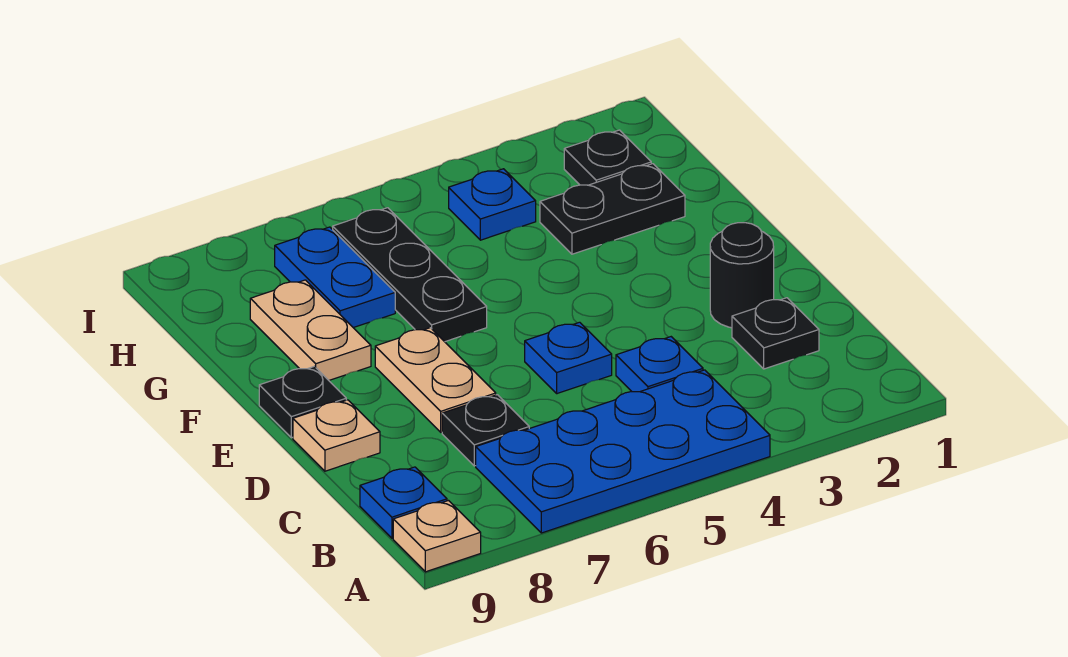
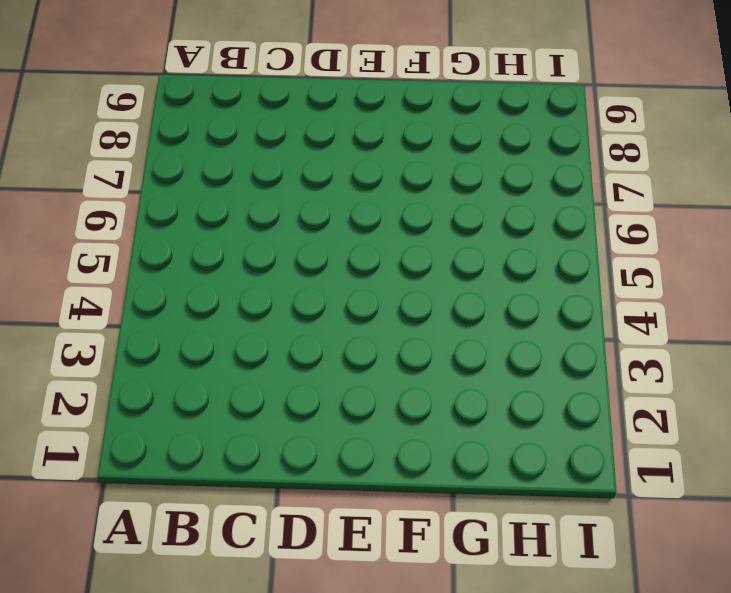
none -> blue plate A4:B7 level 1
none -> tan plate A9 level 1
none -> blue plate B9 level 1

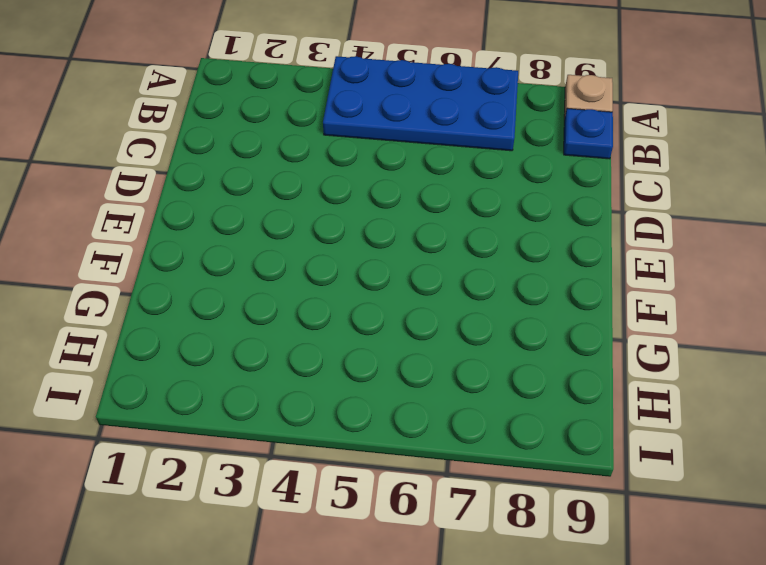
none -> black plate C2 level 1
none -> blue plate C4 level 1
none -> black plate C7 level 1

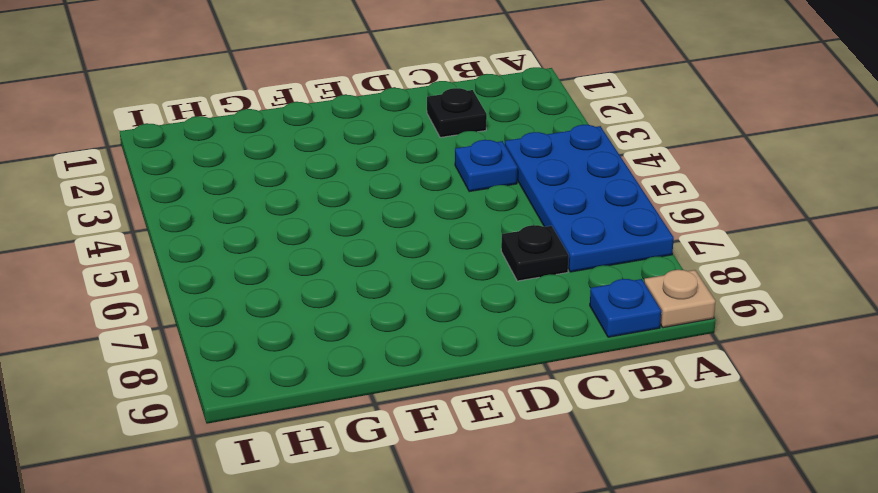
none -> black round brick D2 level 1
none -> blue plate D5 level 1
none -> tan plate D7:E7 level 1

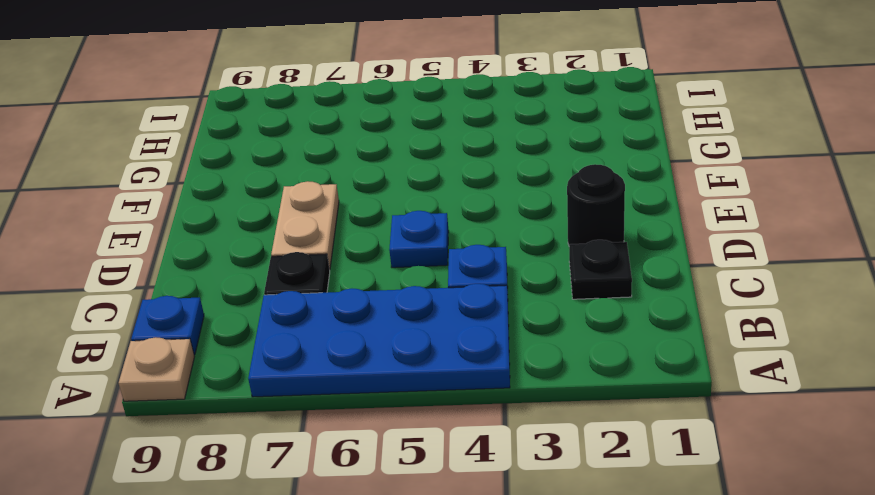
none -> tan plate D9 level 1
none -> black plate E9 level 1
none -> black plate F6:H6 level 1

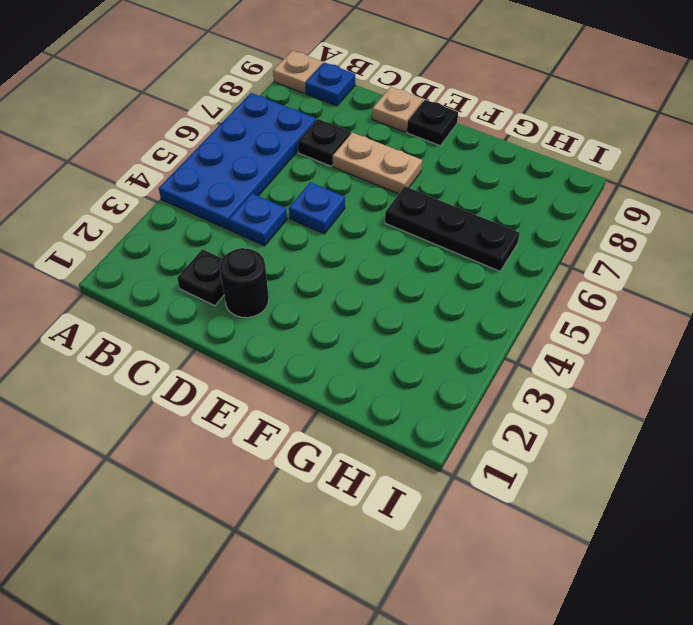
none -> tan plate F8:G8 level 1
none -> black plate G2:G3 level 1
none -> blue plate G7:H7 level 1

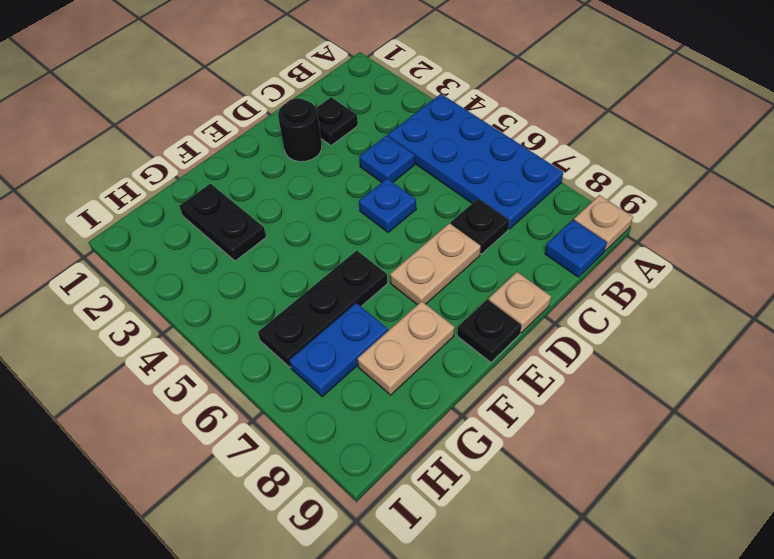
none -> black plate H2 level 1
none -> blue plate H4 level 1

